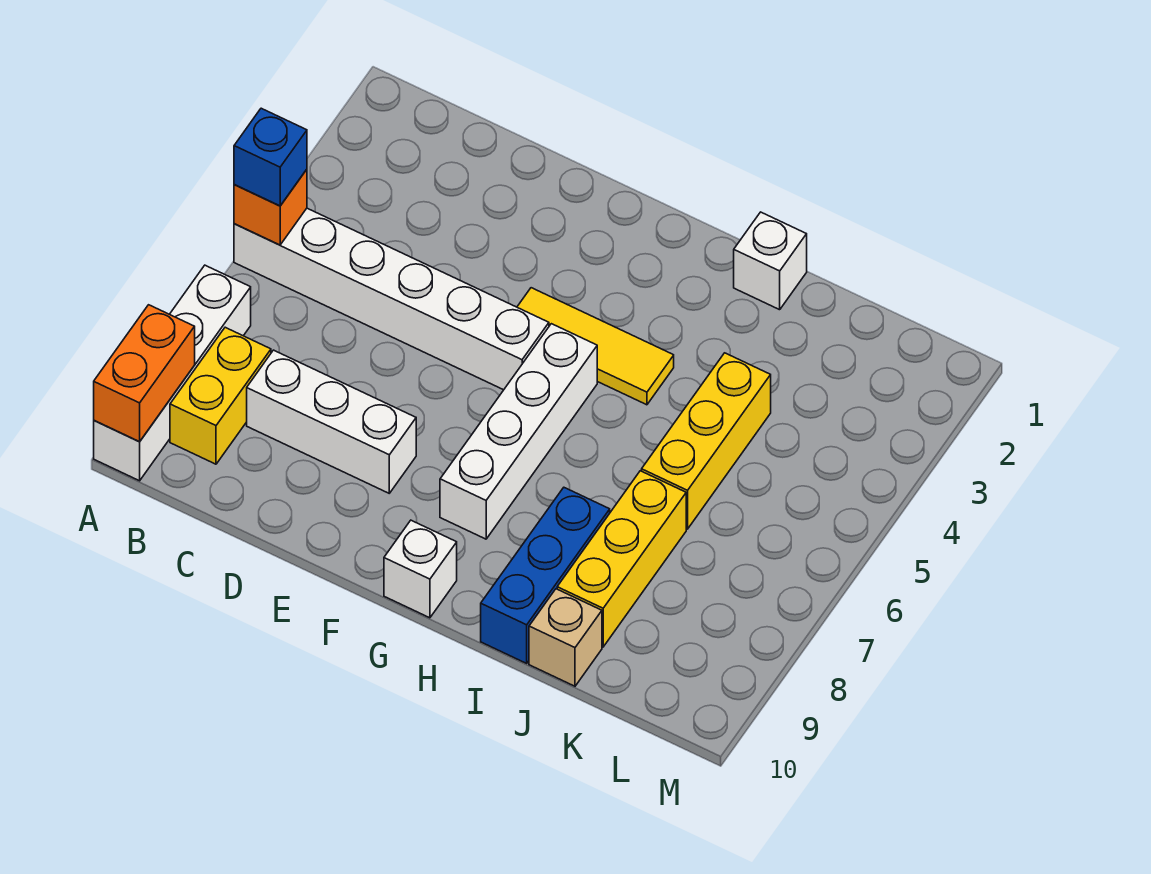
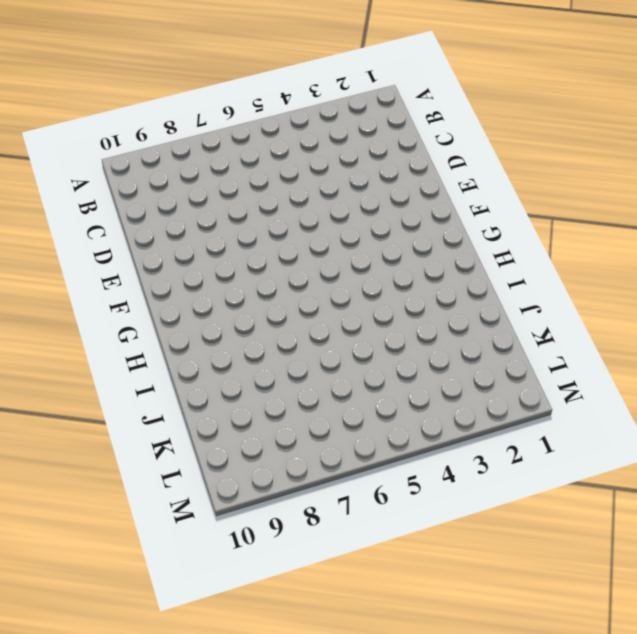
none -> white brick A5:F5 level 1
none -> white brick A7:A10 level 1
none -> yellow brick B8:B9 level 1

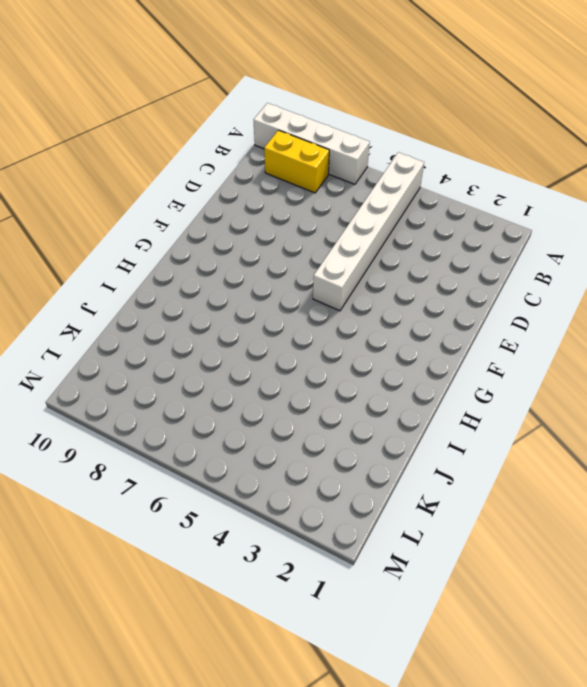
none -> white brick C8:E8 level 1
none -> yellow tile F4:H4 level 1
none -> white brick G5:G8 level 1

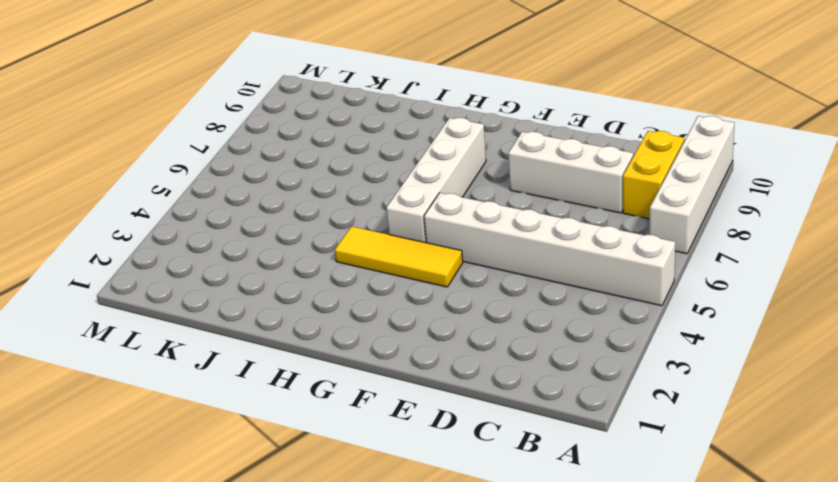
none -> white brick G10 level 1
none -> white brick I1 level 1
none -> blue brick I8:I10 level 1

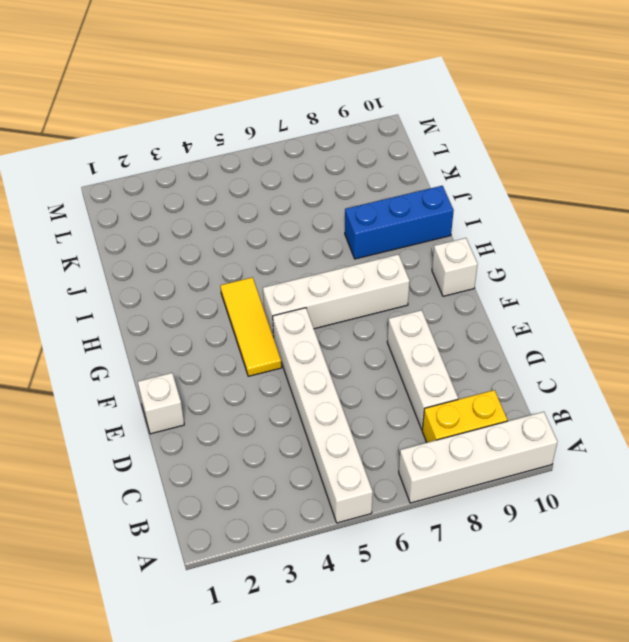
white brick E1 level 1 -> white brick I1 level 1
none -> yellow brick J4:J6 level 1
none -> yellow brick J7:J9 level 1
none -> tan brick J10 level 1

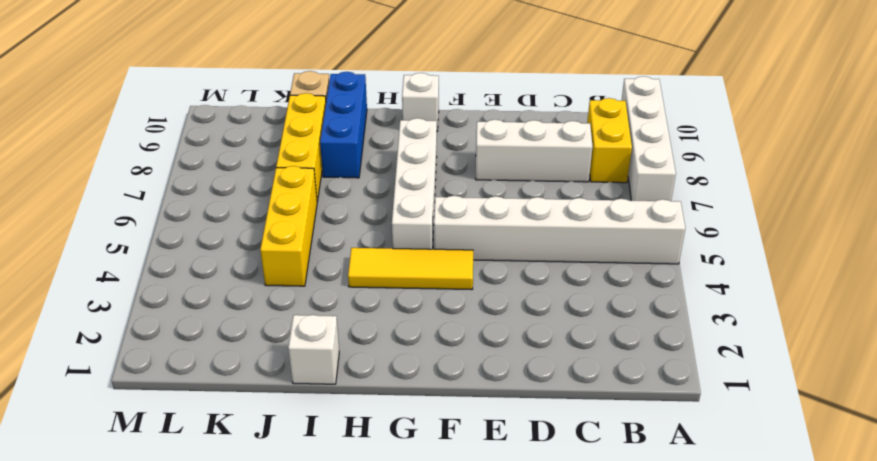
none -> orange brick A5 level 2
none -> orange brick A9:A10 level 2
none -> blue brick A5 level 3

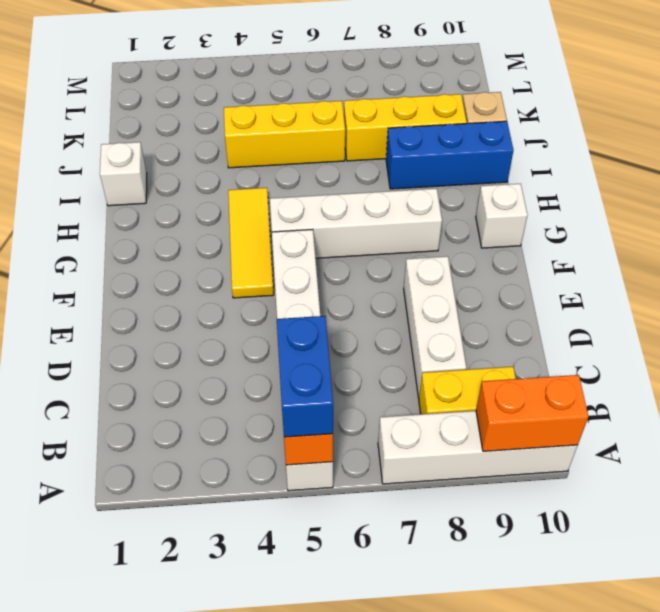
blue brick A5:B5 level 3 -> blue brick A5 level 3

